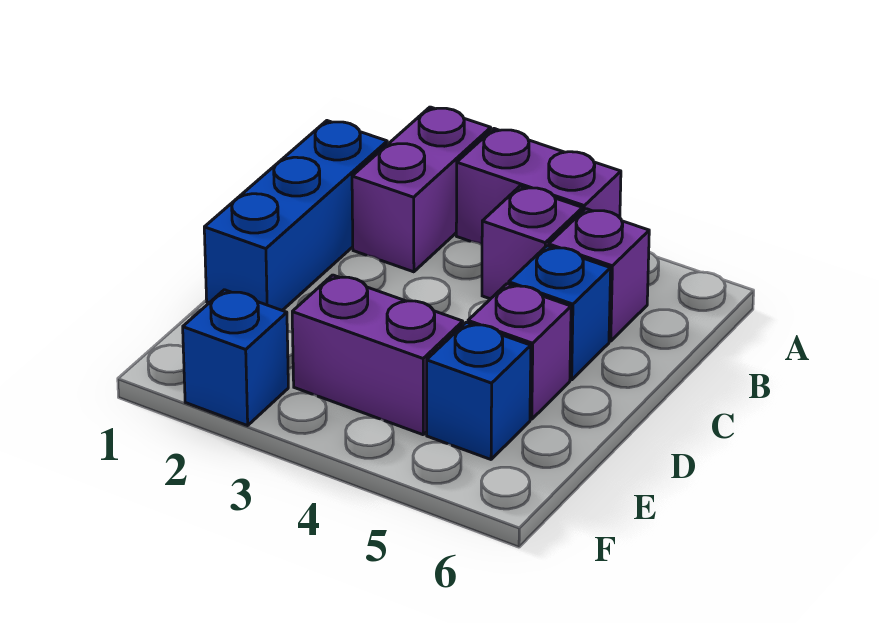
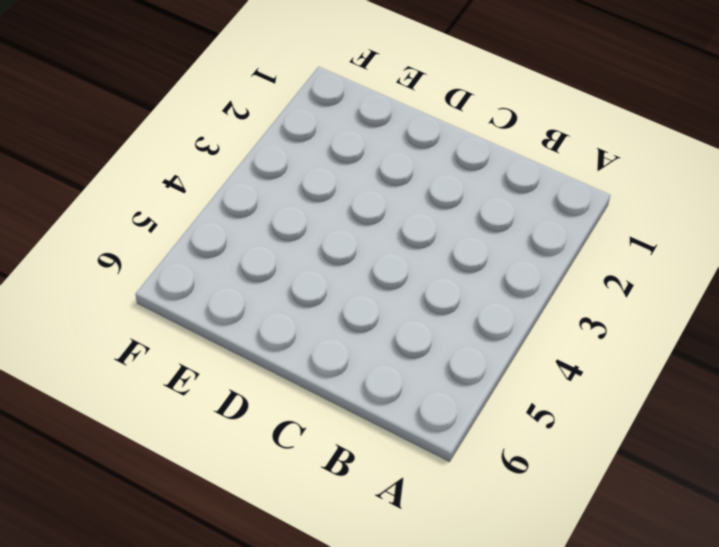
none -> purple brick A2:B2 level 1
none -> purple brick A3:A4 level 1

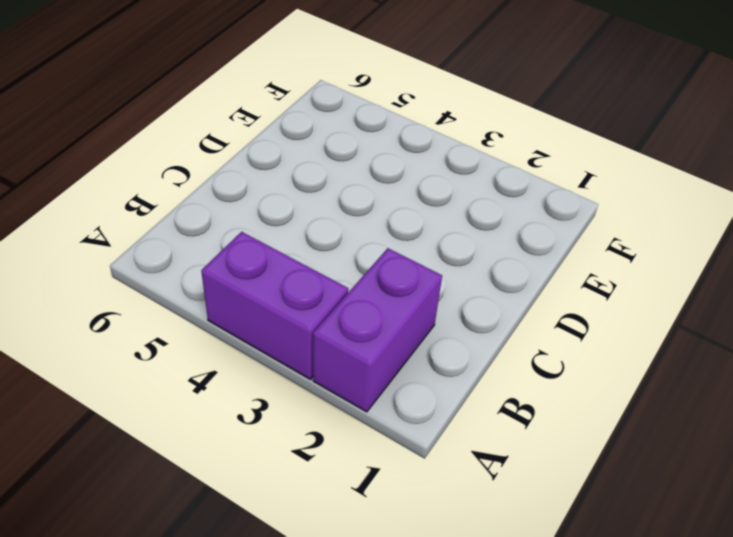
none -> blue brick B1:D1 level 1
none -> purple brick B4 level 1

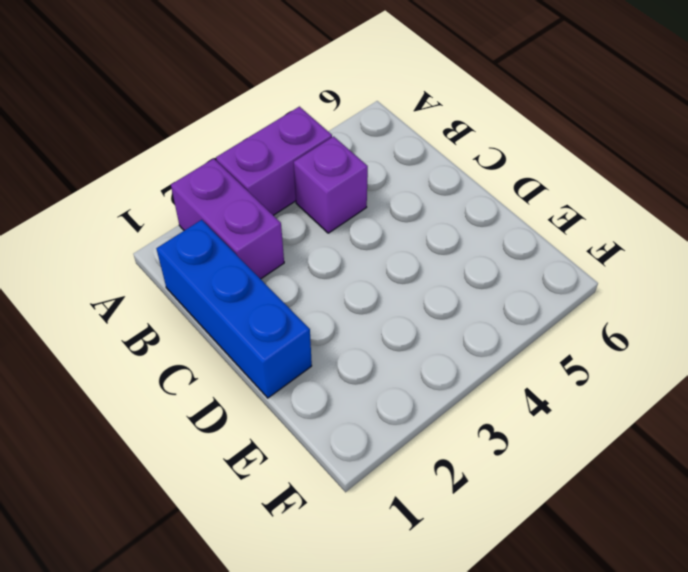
none -> purple brick B5 level 1
none -> blue brick C5 level 1

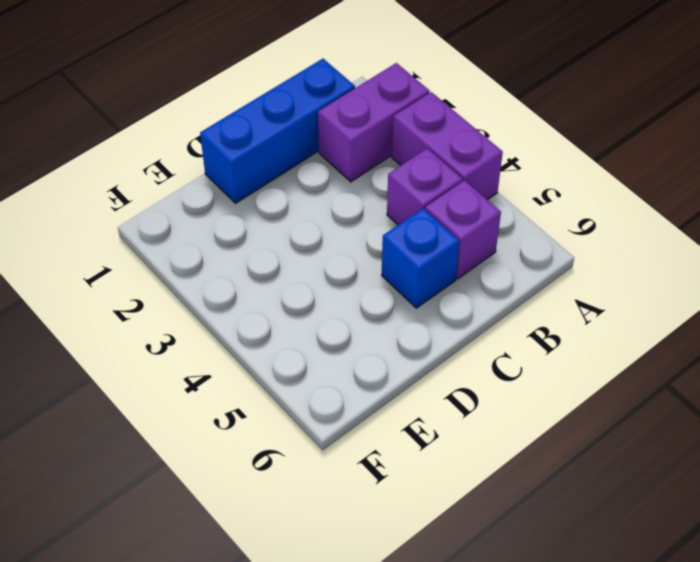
none -> purple brick D5 level 1
none -> purple brick E3:E4 level 1

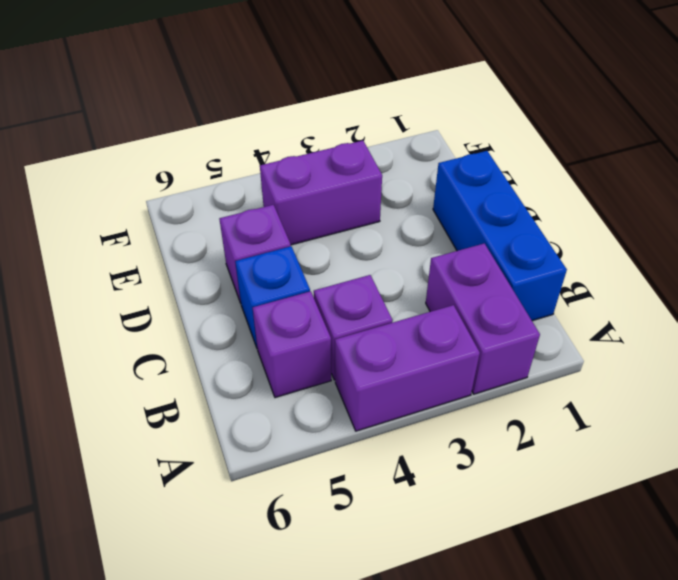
none -> blue brick E5 level 1
none -> blue brick F2 level 1

